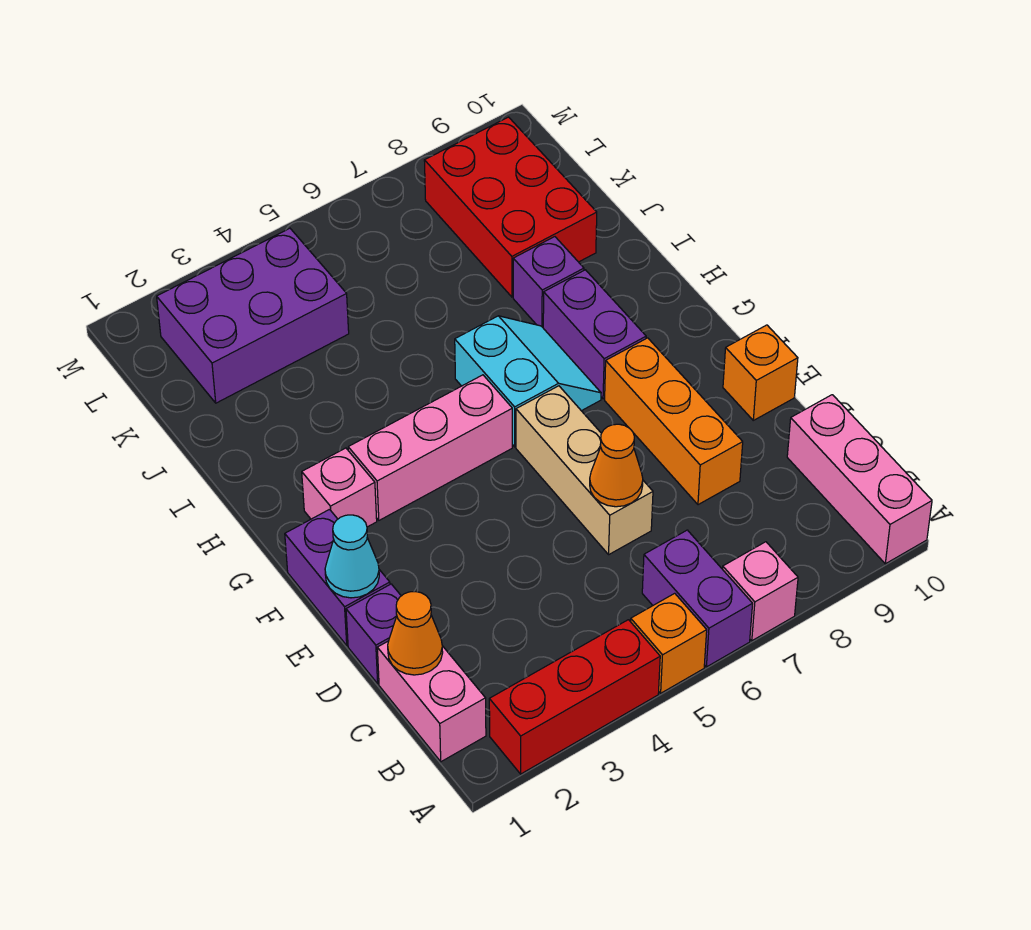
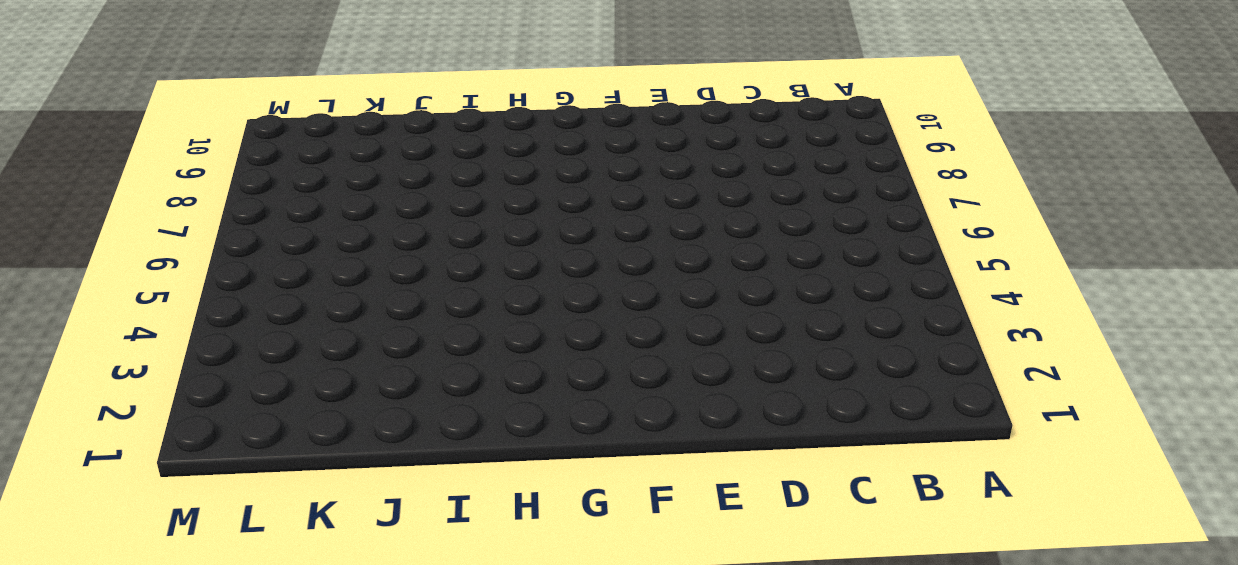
none -> red brick A2:A4 level 1
none -> orange brick A5 level 1
none -> purple brick A6:B6 level 1

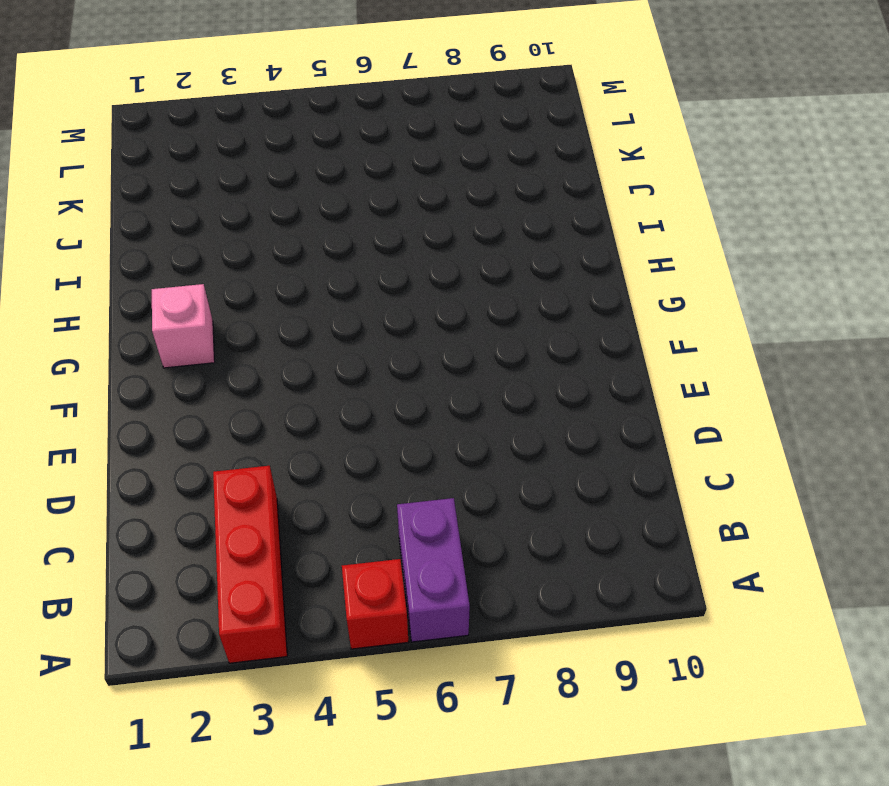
red brick A3:C3 level 1 -> red brick A2:A4 level 1
red brick A5 level 1 -> orange brick A5 level 1
none -> pink brick A7 level 1
none -> pink brick A10:C10 level 1
none -> pink brick B1:C1 level 1

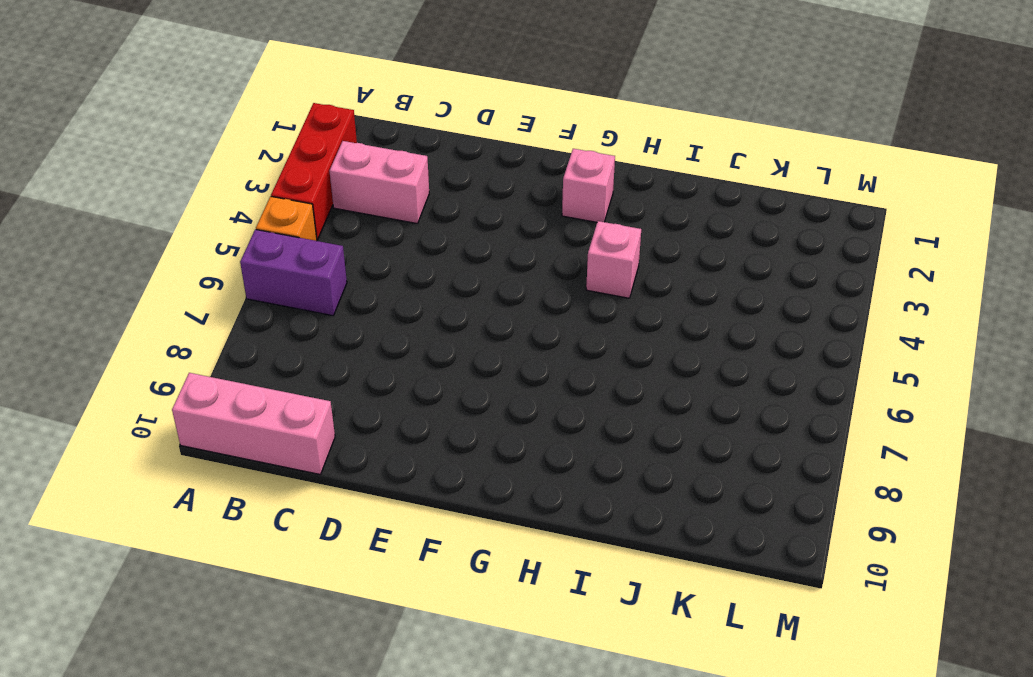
pink brick B3:C3 level 1 -> pink brick B1:C1 level 1
pink brick H4 level 1 -> pink brick A7 level 1
none -> purple brick D1 level 1
none -> tan brick D6:F6 level 1
none -> orange brick D8:F8 level 1

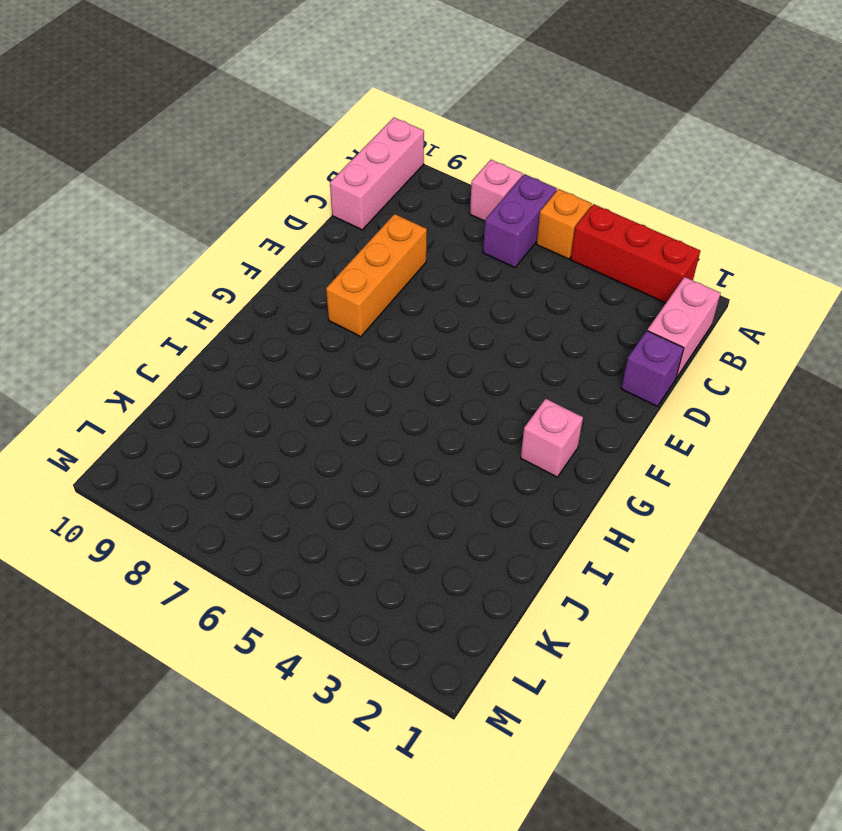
none -> tan brick D6:F6 level 1
none -> purple brick E1:F1 level 1
none -> orange brick E10 level 1

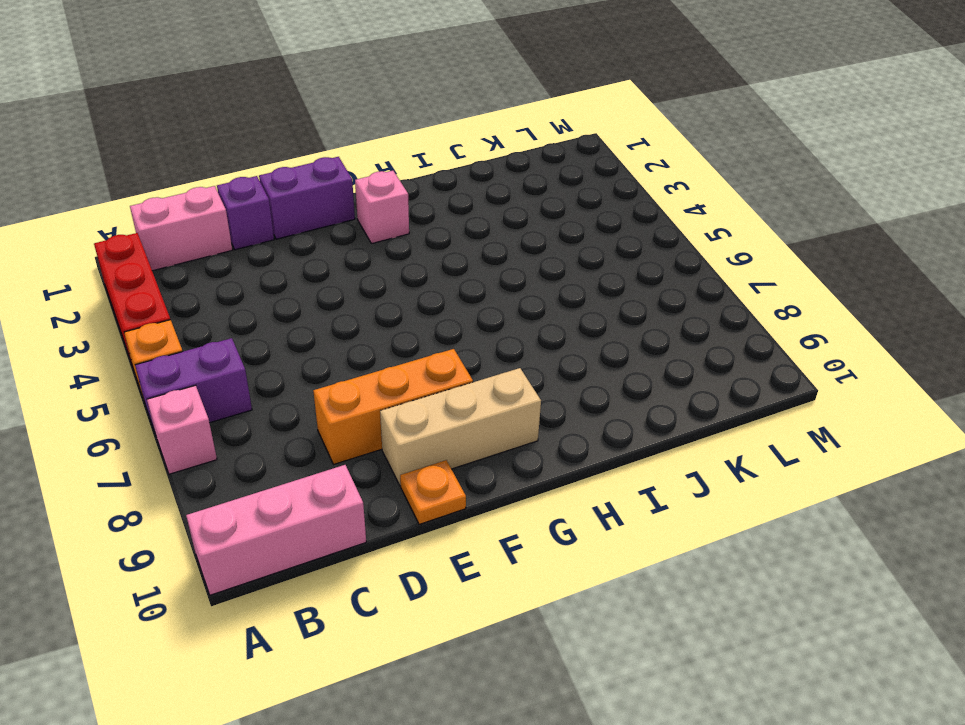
tan brick E9:G9 level 1 -> tan brick D6:F6 level 1
orange plate E10 level 1 -> orange brick E10 level 1
none -> pink brick G3:G5 level 1
none -> cyan slope G6:H7 level 1 top 6
none -> purple brick G8:H8 level 1

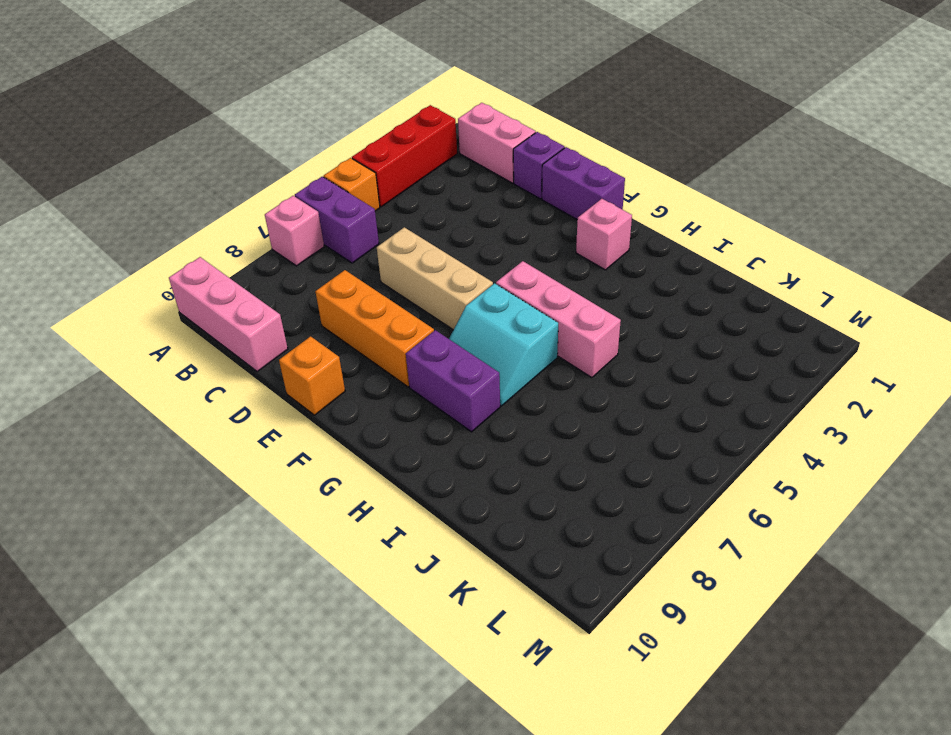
pink brick G5:I5 level 1 -> pink brick G3:G5 level 1
none -> purple brick I8 level 1
none -> red brick J8:L9 level 1
none -> purple brick K2:L4 level 1

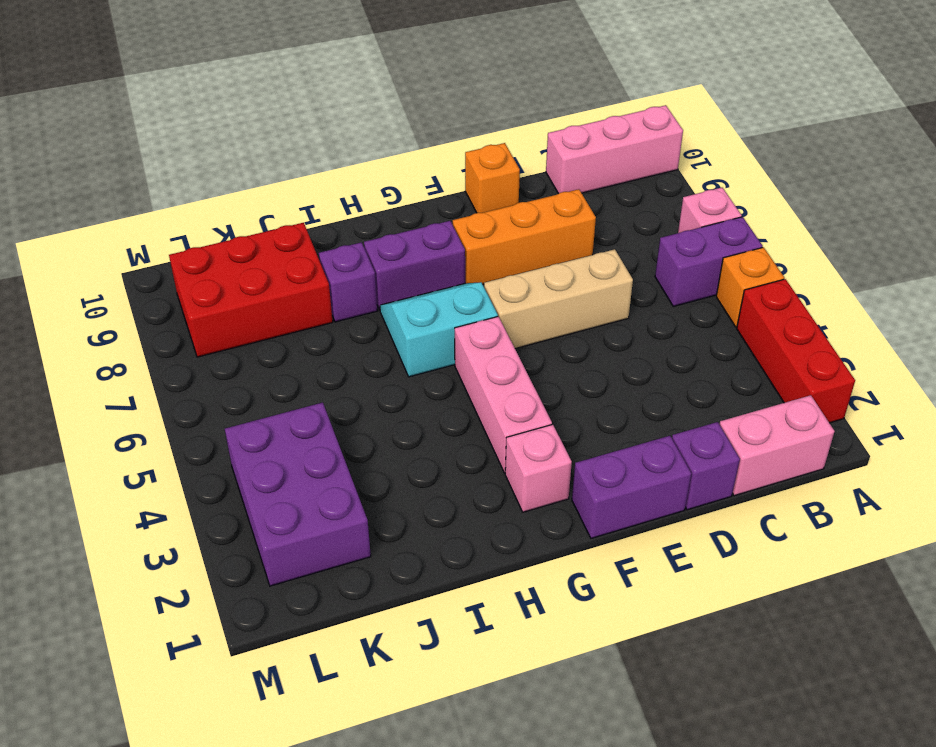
none -> orange cone C1 level 2
none -> orange cone D6 level 2
none -> cyan cone E1 level 2

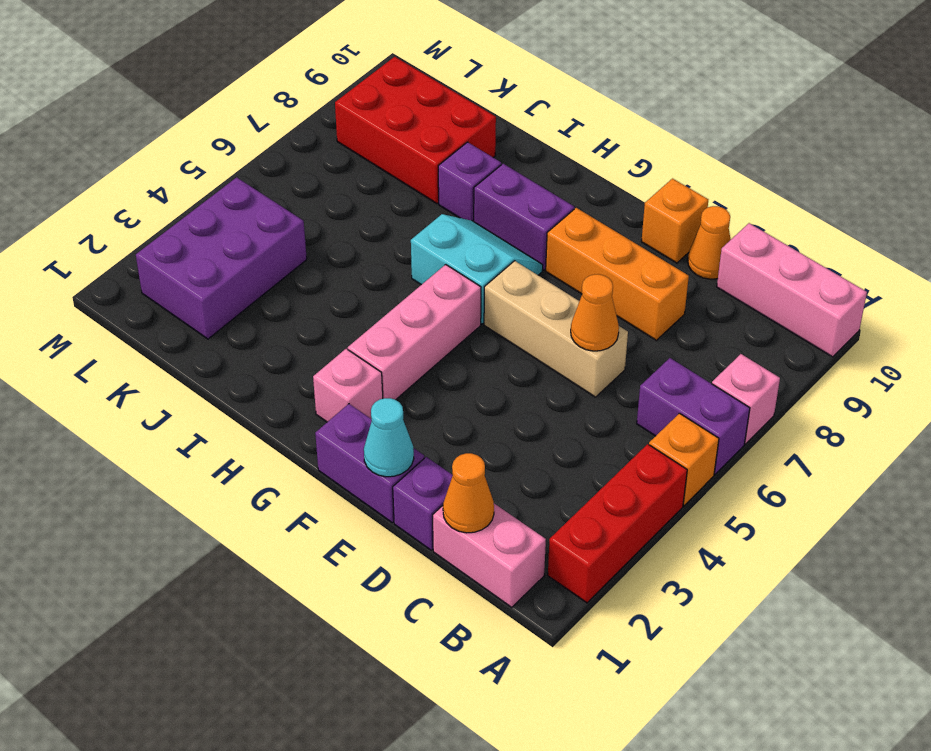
orange cone D10 level 1 -> none

